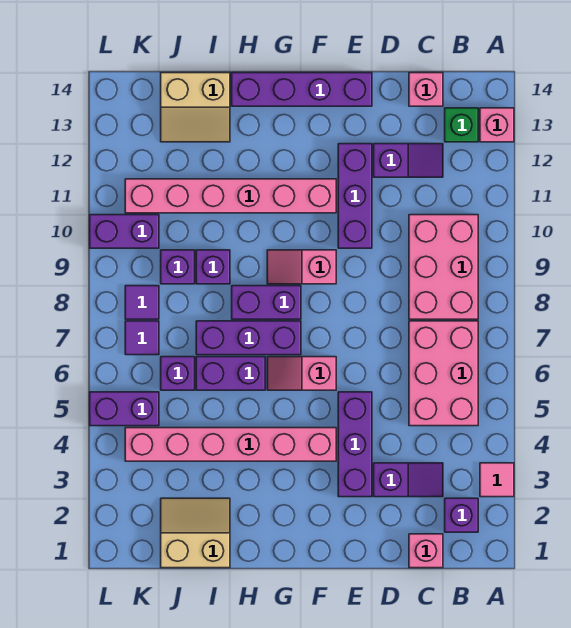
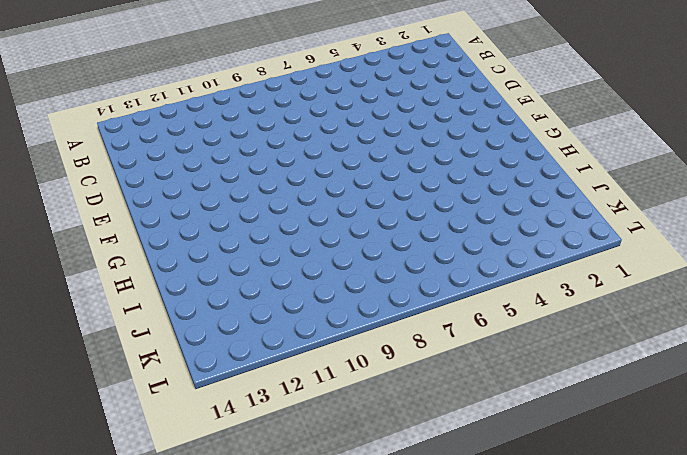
none -> pink tile A3 level 1
none -> pink brick A13 level 1
none -> purple brick B2 level 1

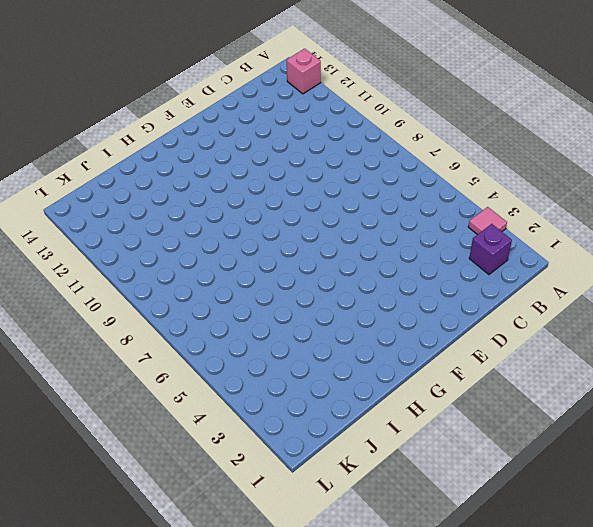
none -> pink brick B5:C7 level 1
none -> pink brick B8:C10 level 1
none -> green brick B13 level 1

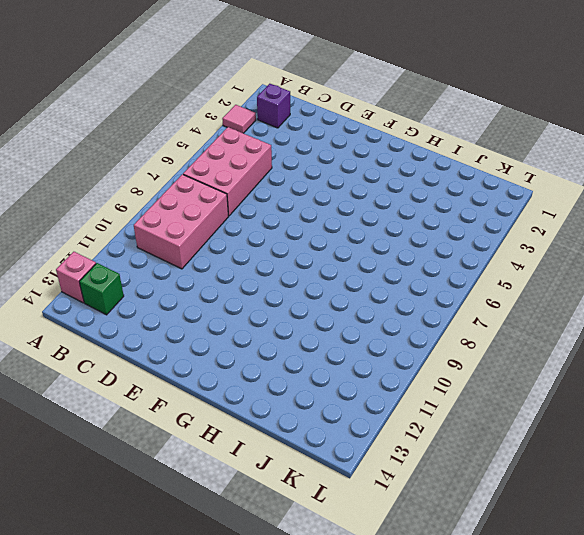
none -> pink brick C1 level 1
none -> purple slope C3:D3 level 1 top D
none -> purple slope C12:D12 level 1 top D

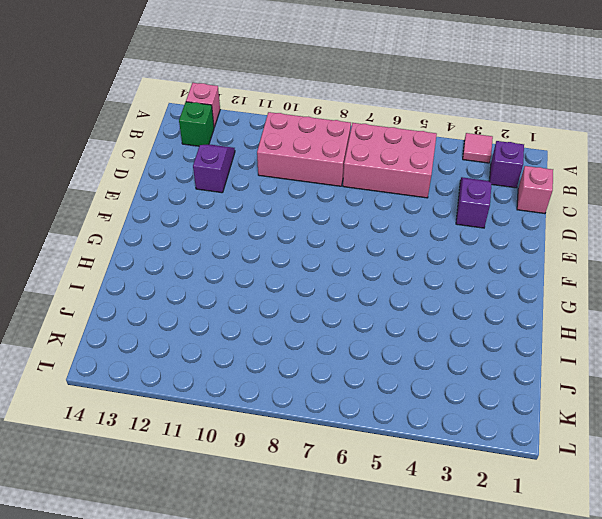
none -> pink brick C14 level 1
none -> purple brick E3:E5 level 1
none -> purple brick E10:E12 level 1

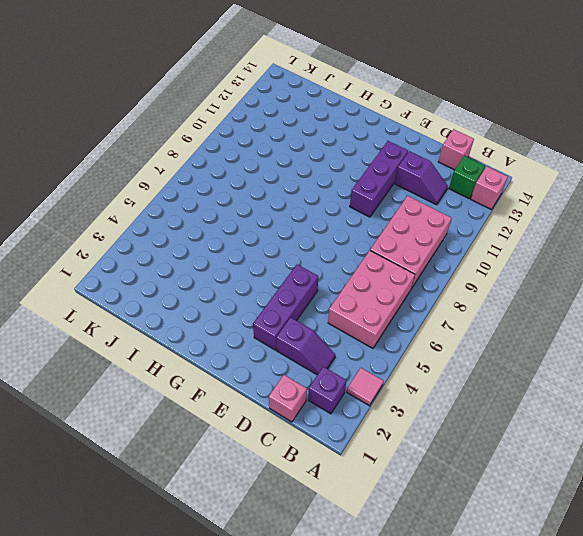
none -> purple brick E14:H14 level 1
none -> pink brick F4:K4 level 1
none -> pink slope F6:G6 level 1 top F

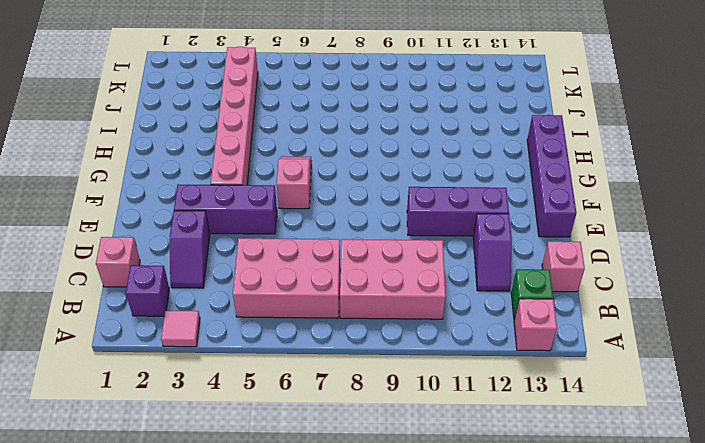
none -> pink slope F9:G9 level 1 top F
none -> pink brick F11:K11 level 1
none -> purple brick G7:I7 level 1

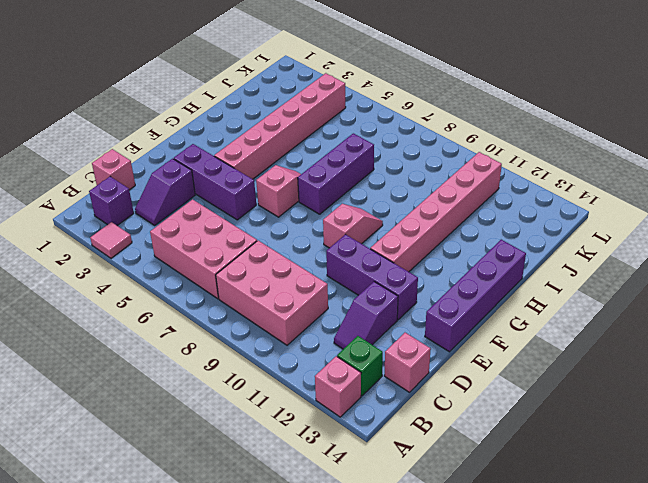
none -> purple brick G8:H8 level 1
none -> purple brick H6:I6 level 1
none -> tan slope I1:J2 level 1 top 1

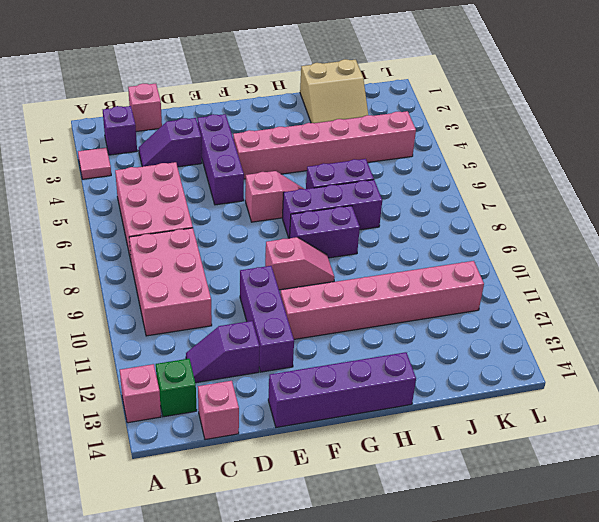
none -> purple brick I9 level 1
none -> tan slope I13:J14 level 1 top 14
none -> purple brick J6 level 1

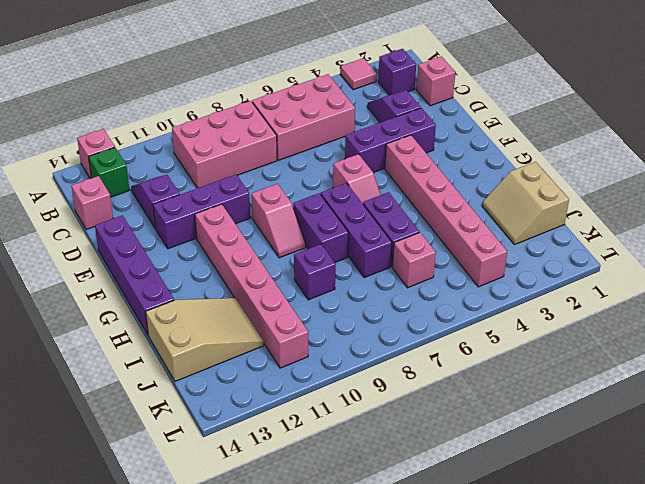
tan slope I12:J14 level 1 top 14 -> tan slope I13:J14 level 1 top 14
pink brick J6 level 1 -> purple brick J6 level 1
none -> purple brick J9 level 1
none -> purple brick K5:L5 level 1
none -> purple tile K7 level 1

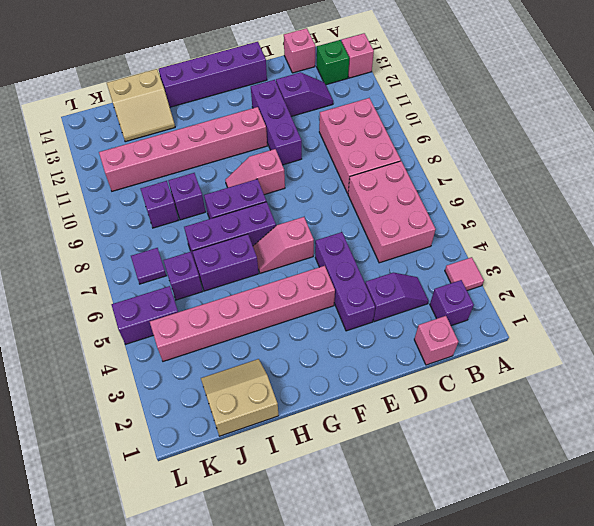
none -> purple tile K8 level 1
none -> purple brick K10:L10 level 1

